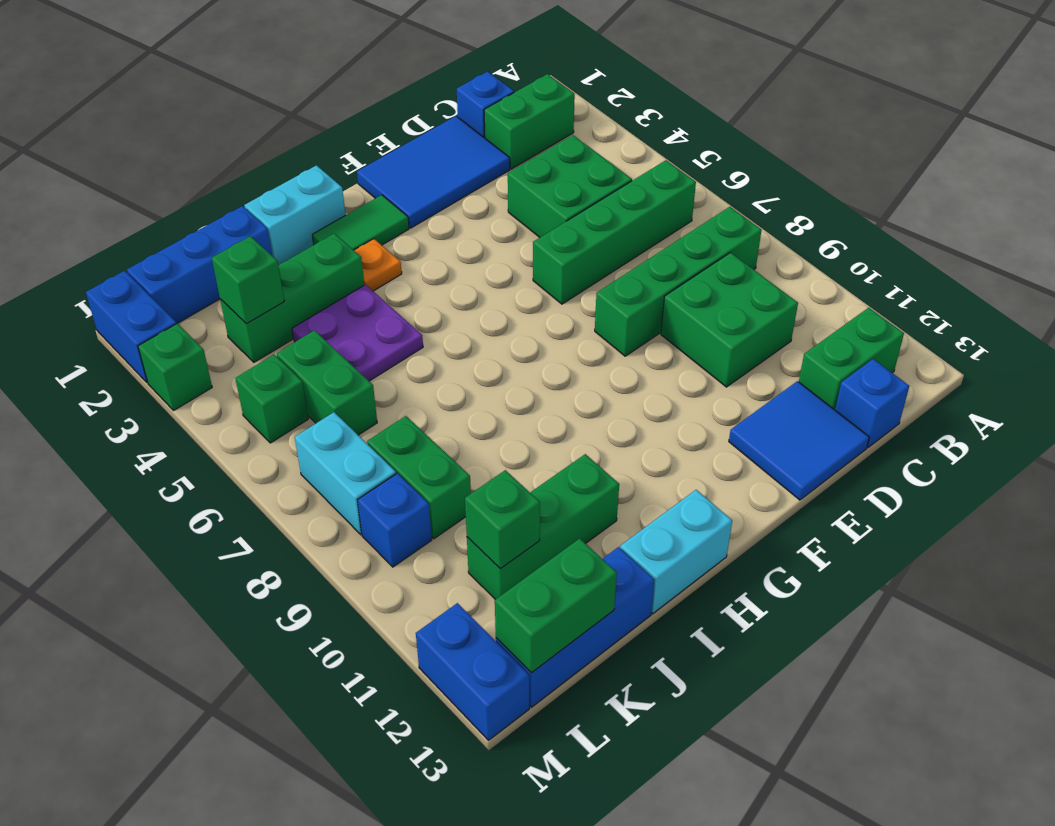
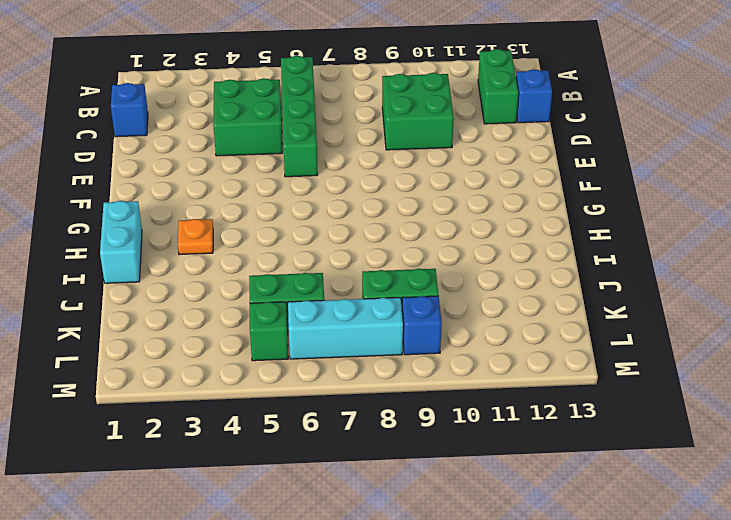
cyan brick L6:L8 level 1 -> cyan brick L7:L8 level 1
none -> green brick B2:C2 level 1
none -> green brick B8:E8 level 1
none -> blue tile D1:F2 level 1
none -> blue tile D12:E13 level 1

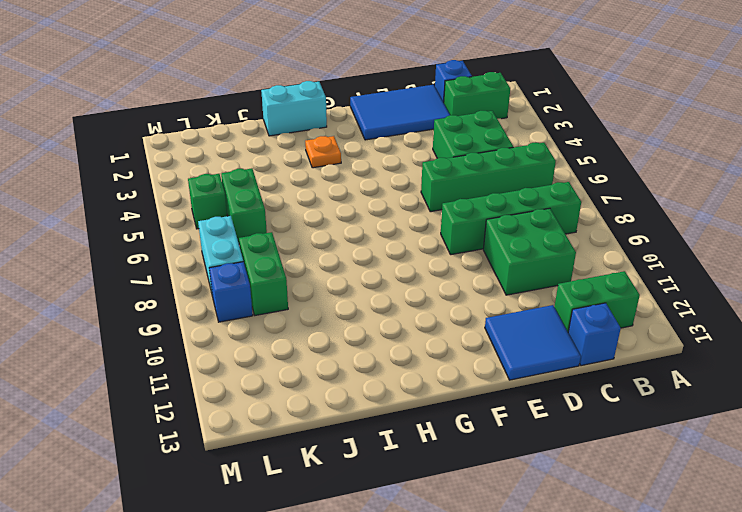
none -> green tile G2:H2 level 1
none -> cyan brick H13:I13 level 1
none -> green brick I3:K3 level 1
none -> purple plate I4:J5 level 1

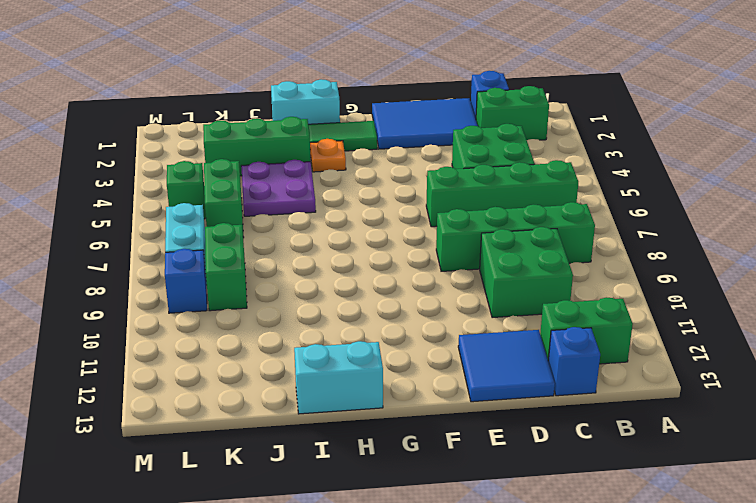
none -> green brick I11:K11 level 1
none -> blue brick J1:L1 level 1
none -> blue brick J13:L13 level 1
none -> blue brick M1:M2 level 1

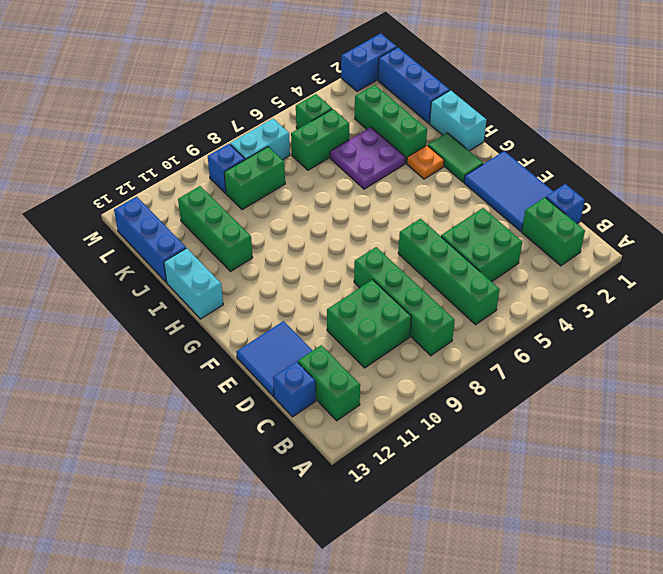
none -> green brick M3 level 1
none -> blue brick M12:M13 level 1
none -> green brick K3 level 2
none -> green brick K11 level 2

